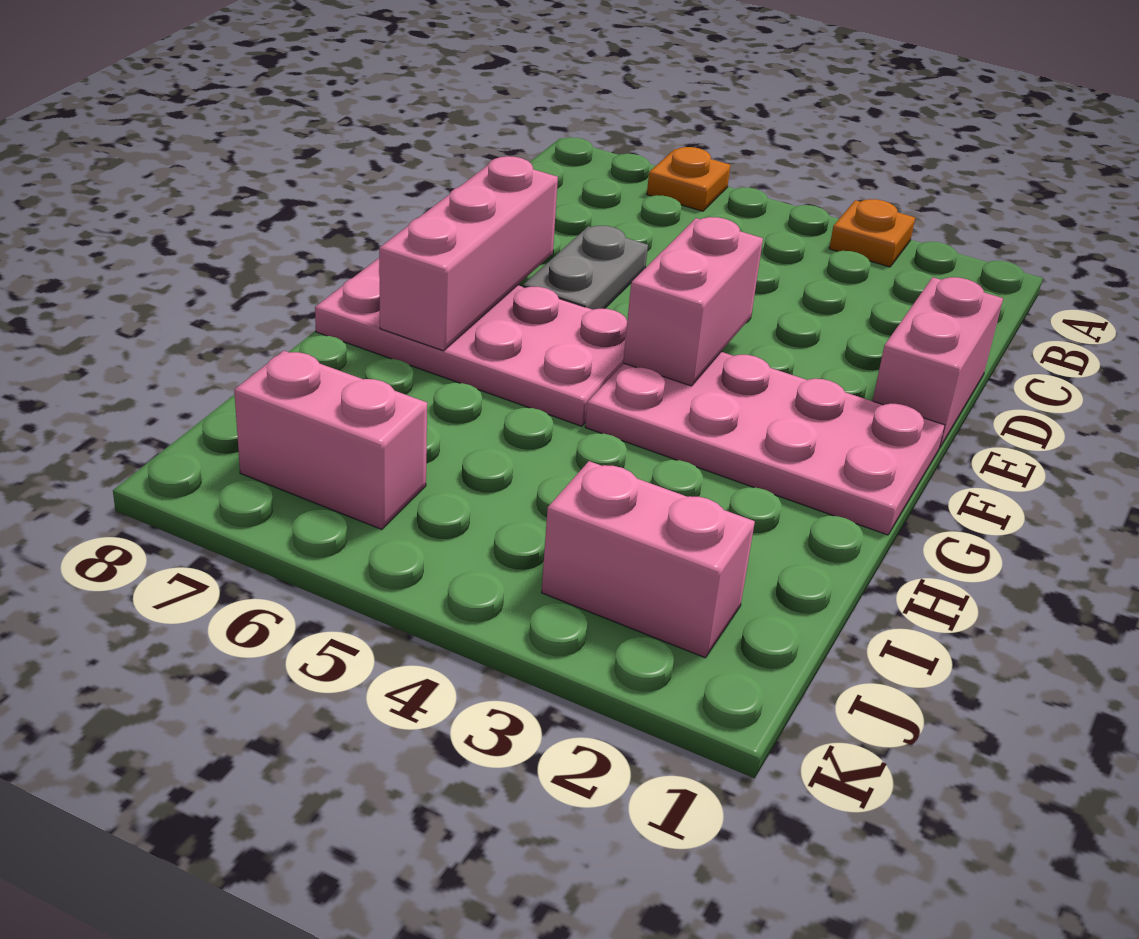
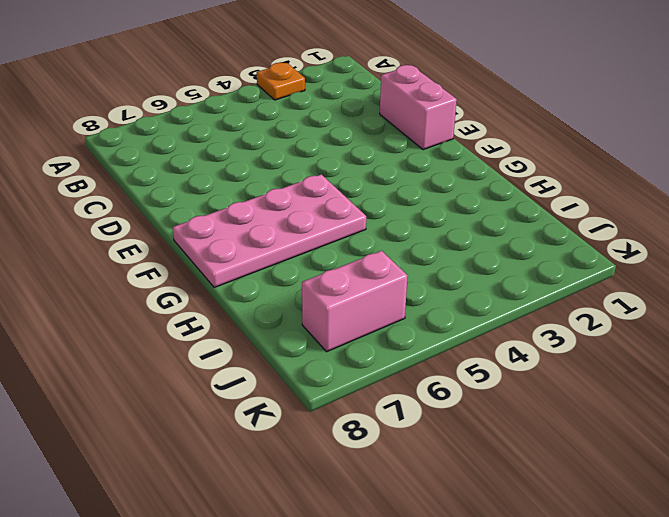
none -> orange plate A6 level 1
none -> grey plate D6:E6 level 1

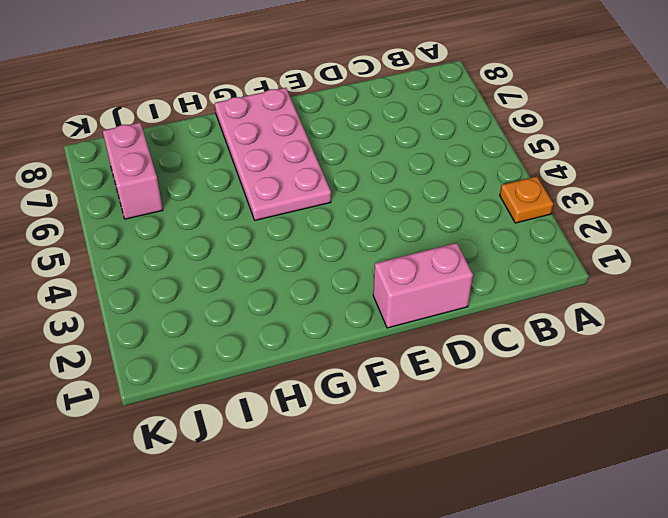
none -> orange plate A6 level 1
none -> grey plate D6:E6 level 1

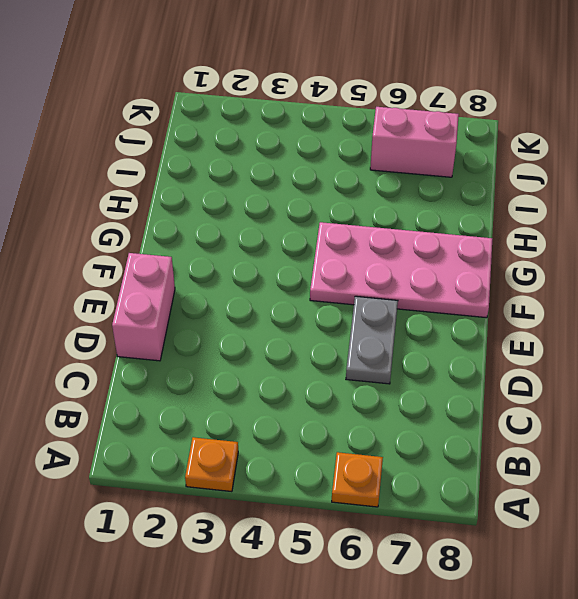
none -> pink plate F1:G4 level 1
none -> pink brick J2:J3 level 1

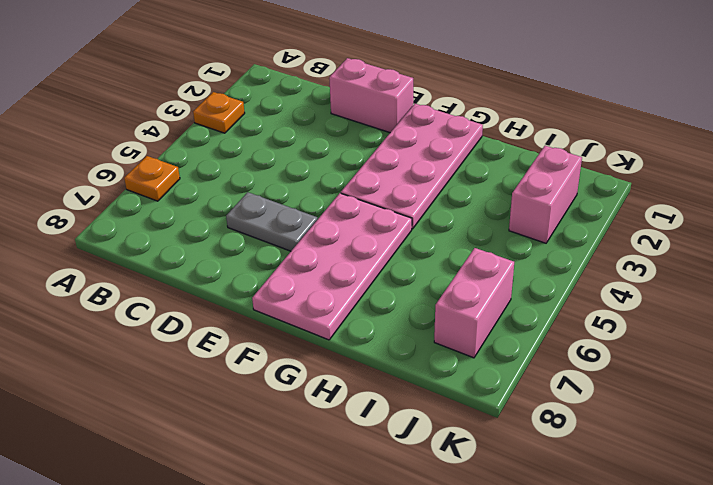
none -> pink brick E4:F4 level 2
none -> pink brick E7:G7 level 2

